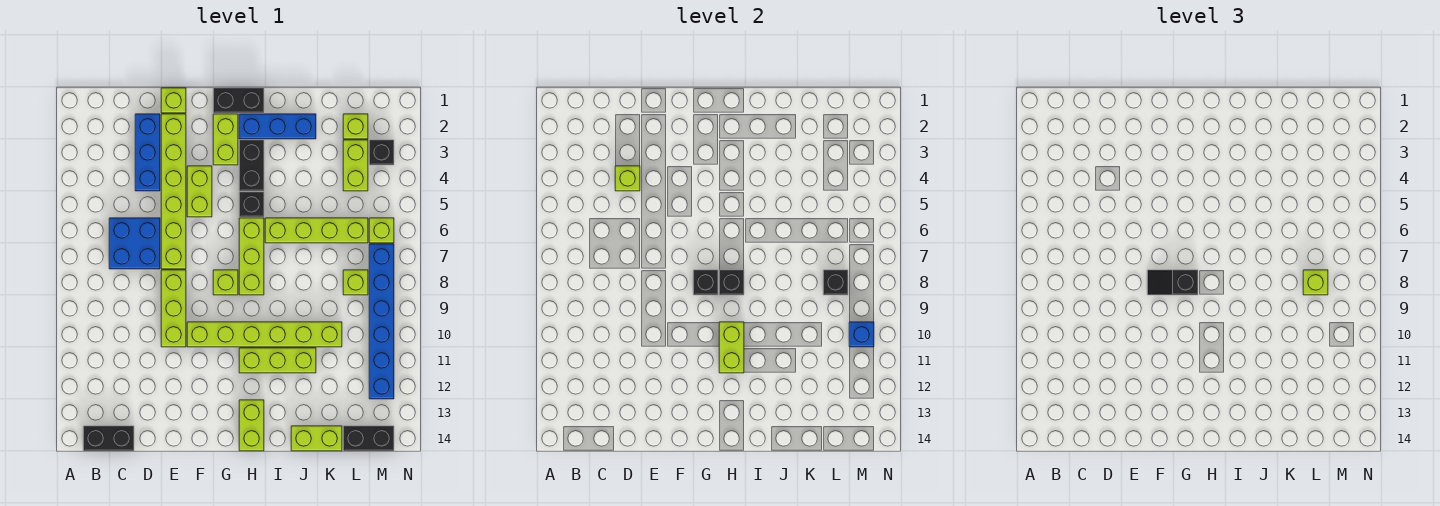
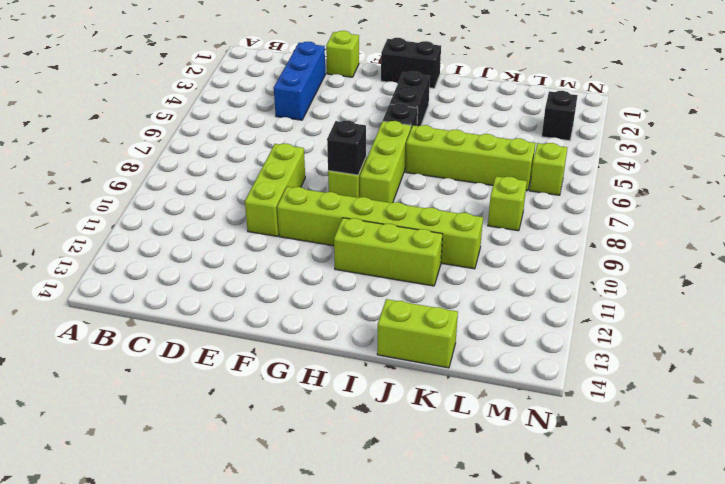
none -> black brick B14:C14 level 1
none -> blue brick C6:D7 level 1
none -> lime brick E2:E7 level 1
none -> lime brick F4:F5 level 1

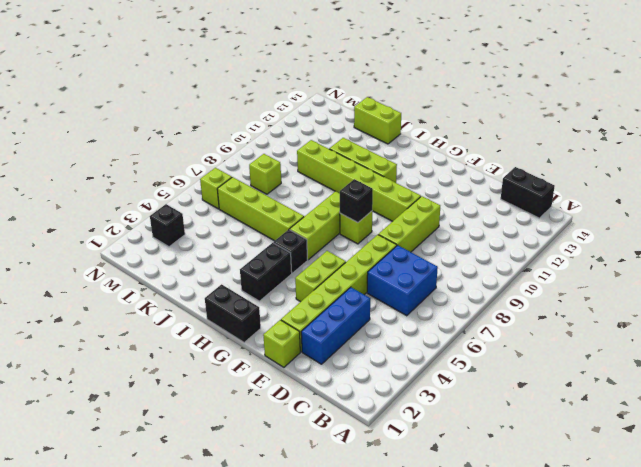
none -> lime brick G2:G3 level 1
none -> blue brick H2:J2 level 1
none -> lime brick H13:H14 level 1
none -> lime brick L2 level 1

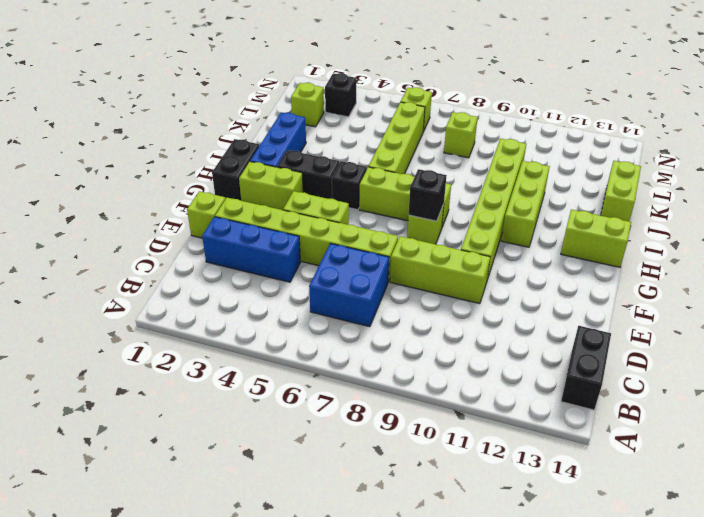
none -> lime brick L3:L4 level 1
none -> black brick L14:M14 level 1
none -> blue brick M7:M12 level 1
none -> lime brick D4 level 2

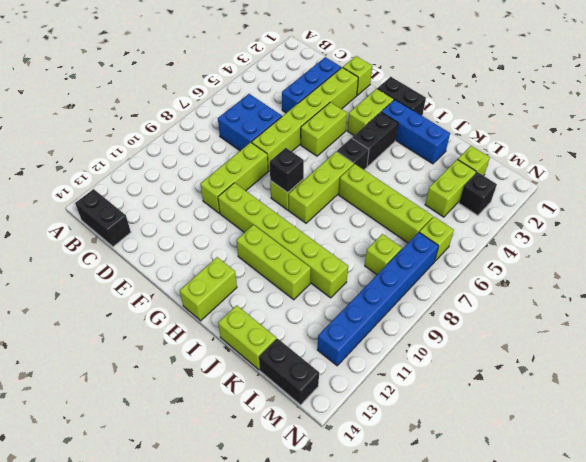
none -> lime brick D4 level 2
none -> black brick H8 level 2
none -> lime brick H10:H11 level 2
none -> black brick L8 level 2

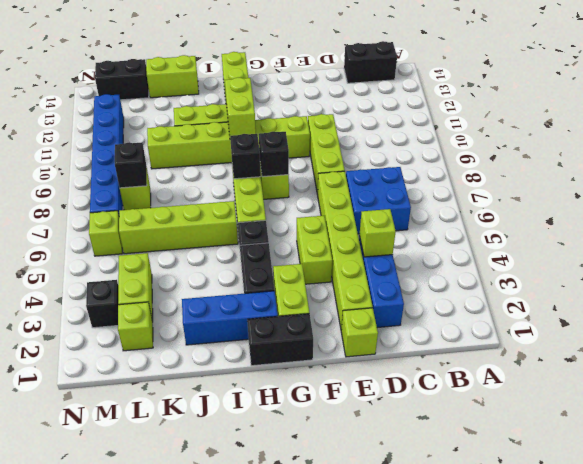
none -> blue brick M10 level 2
none -> black slope F8:G8 level 3 top G
none -> lime brick L8 level 3

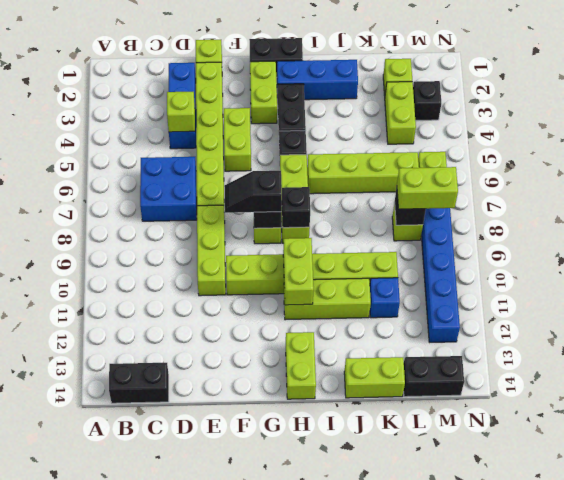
blue brick K11 level 1 -> blue brick M10 level 2
lime brick L8:M8 level 3 -> lime brick L8 level 3

